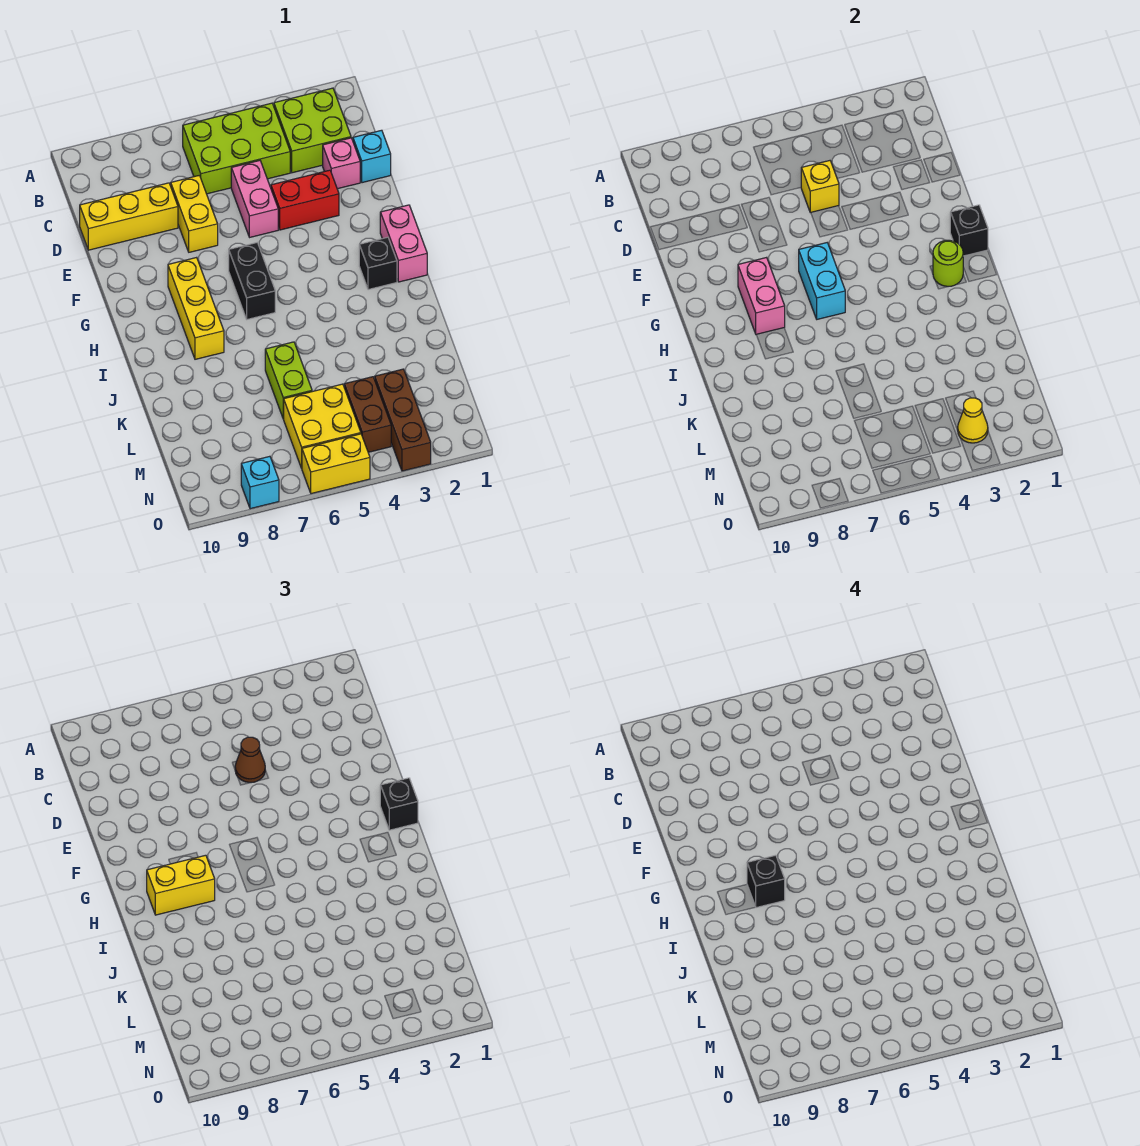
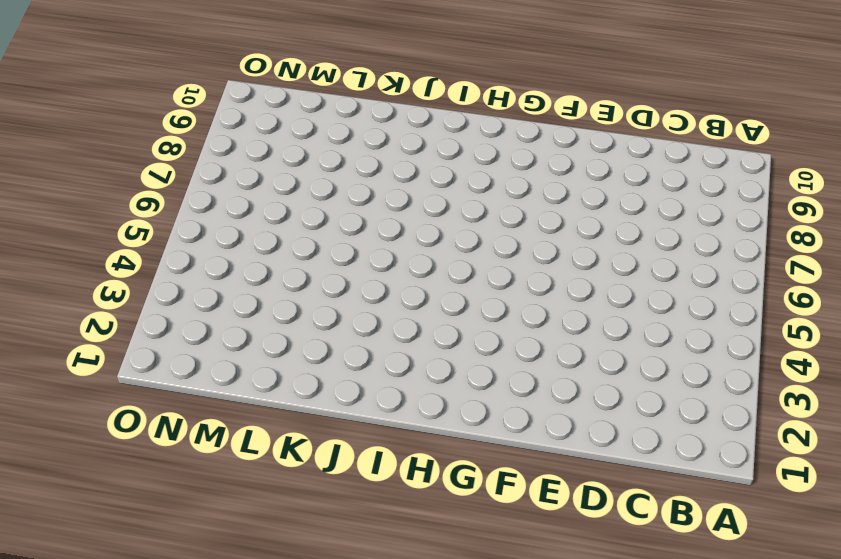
none -> lime brick B2:C3 level 1
none -> lime brick B4:C6 level 1
none -> cyan brick D1 level 1

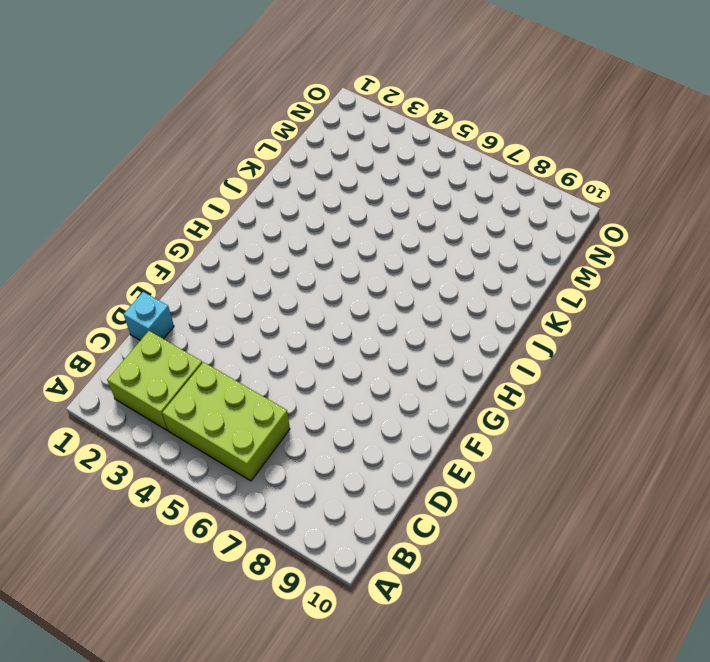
none -> pink brick D2 level 1
none -> pink brick D5:E5 level 1
none -> yellow brick D7:E7 level 1

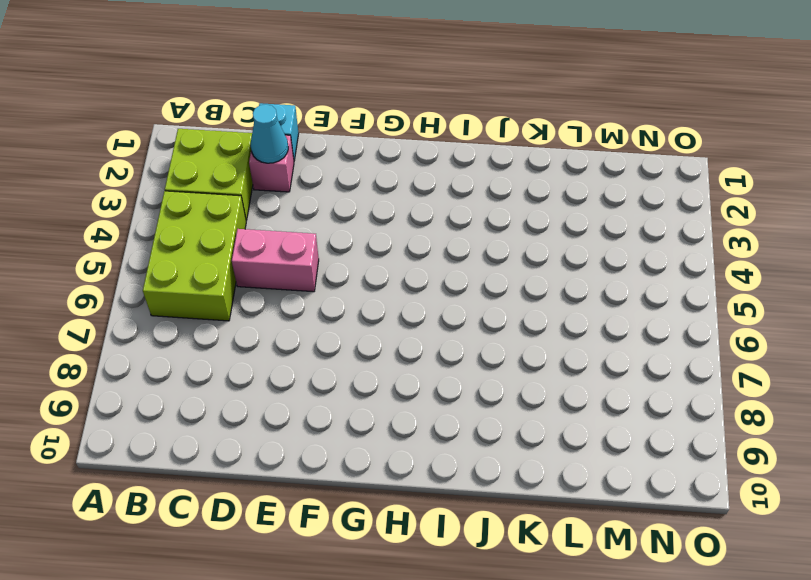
cyan cone D2 level 2 -> none
none -> yellow brick D7:E7 level 1
none -> yellow brick D8:D10 level 1
none -> red brick E3:E4 level 1

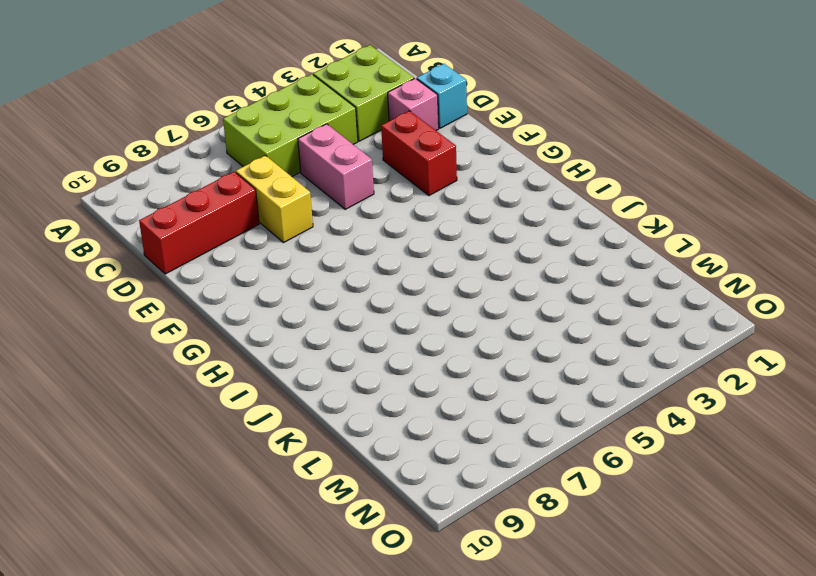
red brick D8:D10 level 1 -> yellow brick D8:D10 level 1
red brick E3:F3 level 1 -> red brick E3:E4 level 1
none -> pink brick G1:H1 level 1
none -> black brick G6:H6 level 1
none -> yellow brick G8:I8 level 1

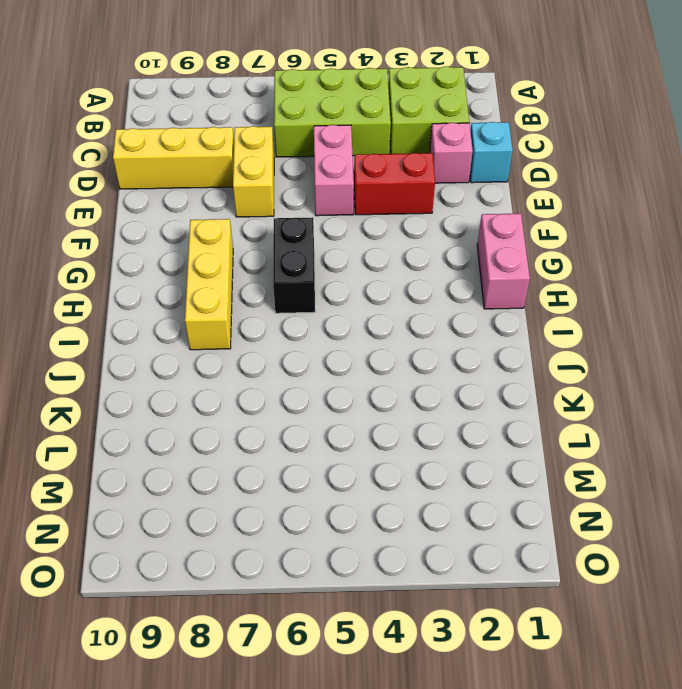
none -> black brick H2 level 1
none -> lime brick K6:L6 level 1
none -> brown brick M3:O3 level 1

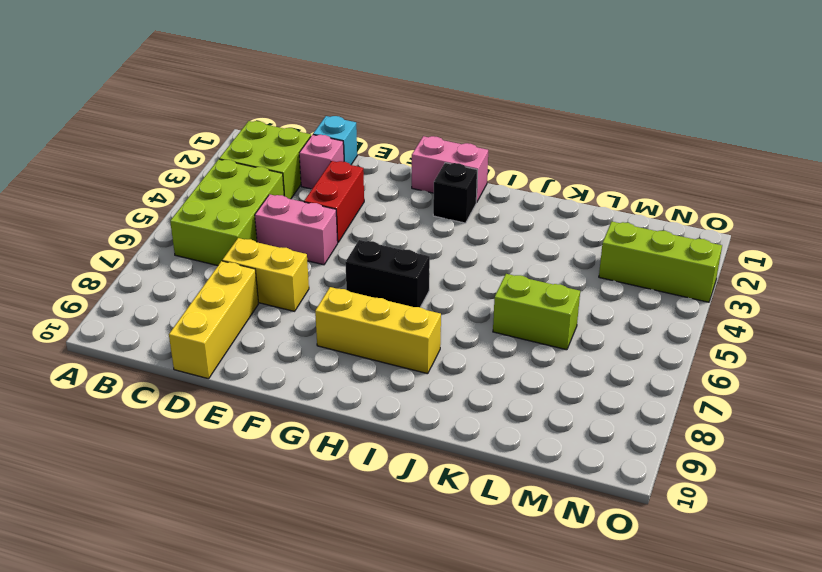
lime brick M3:O3 level 1 -> brown brick M3:O3 level 1
none -> brown brick M4:N4 level 1
none -> yellow brick M5:N6 level 1
none -> yellow brick O5:O6 level 1

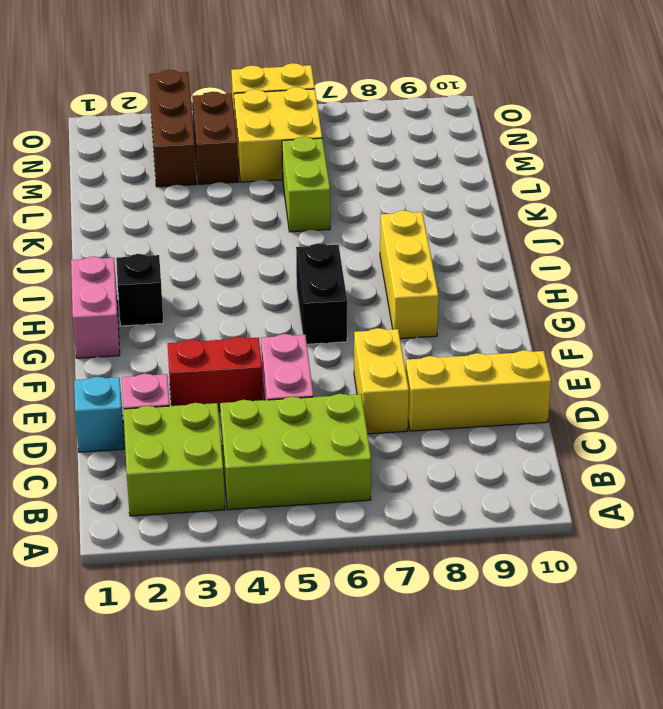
none -> cyan brick O8 level 1
none -> yellow brick D5 level 2
none -> black brick G1 level 2

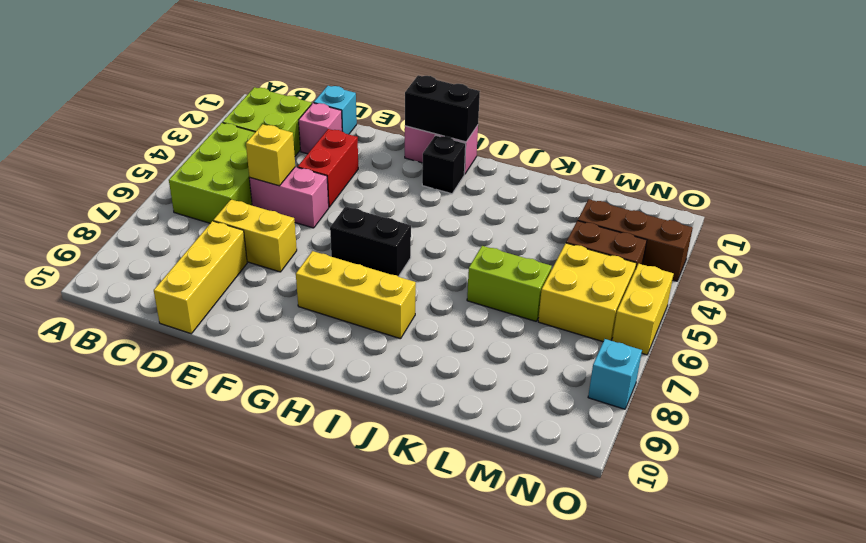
black brick G1:H1 level 2 -> black brick G1 level 2
none -> cyan brick G6:H6 level 2
none -> pink brick G8:H8 level 2
none -> lime round brick H2 level 2

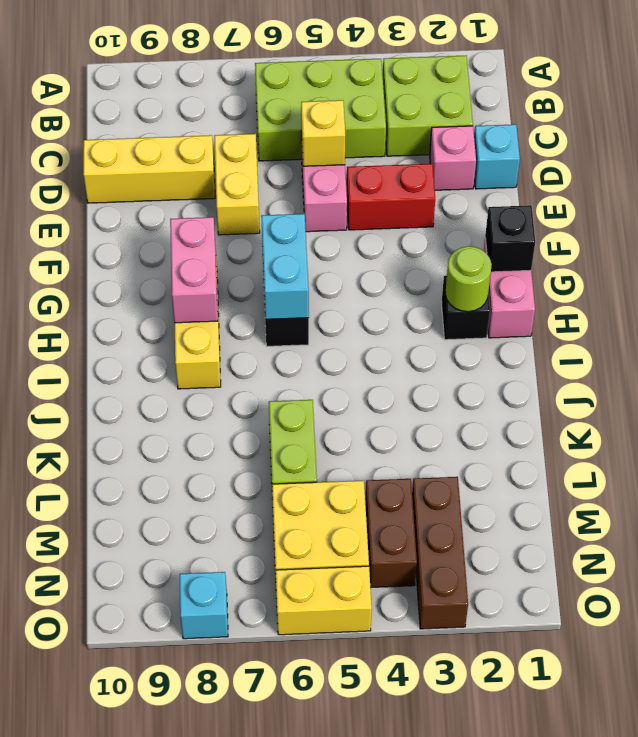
none -> yellow cone N3 level 2
none -> brown cone D5 level 3
none -> black brick G1 level 3

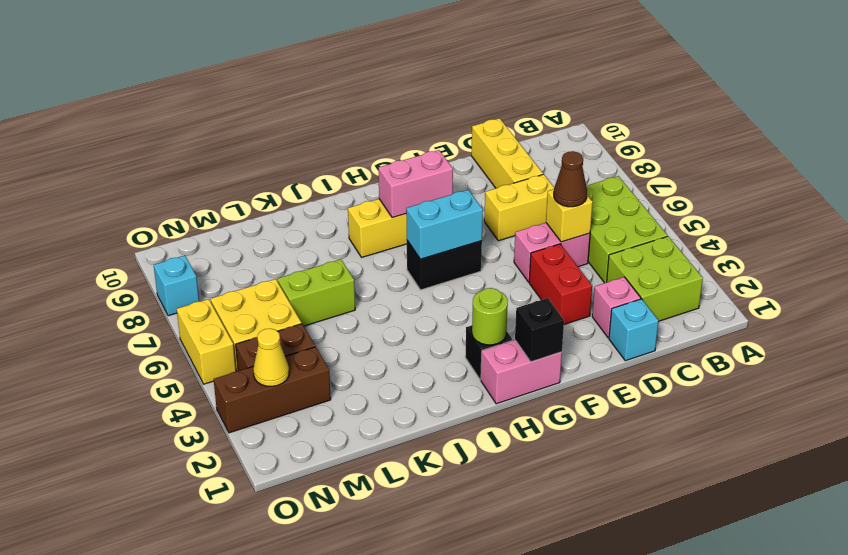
none -> black brick G1 level 3
none -> yellow brick H8:H9 level 3
none -> black brick H8 level 4

